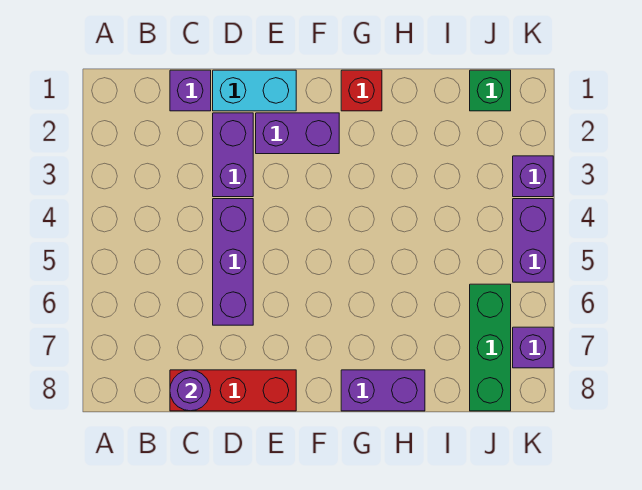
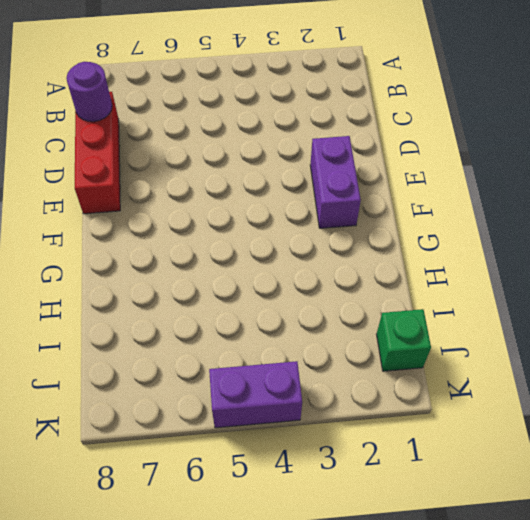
none -> purple brick C1 level 1
none -> cyan brick D1:E1 level 1
none -> purple brick D2:D3 level 1

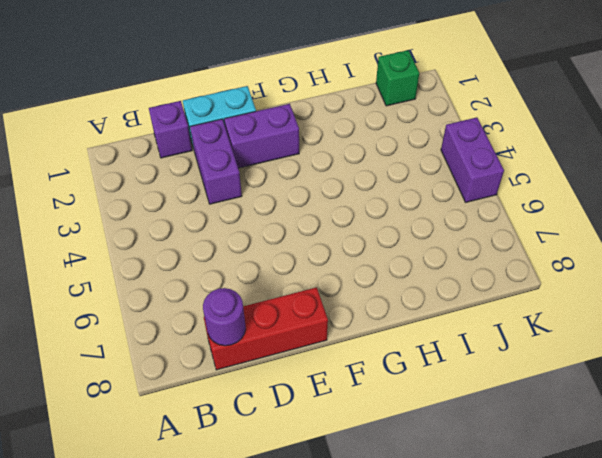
none -> purple brick D4:D6 level 1
none -> red brick G1 level 1
none -> purple brick G8:H8 level 1

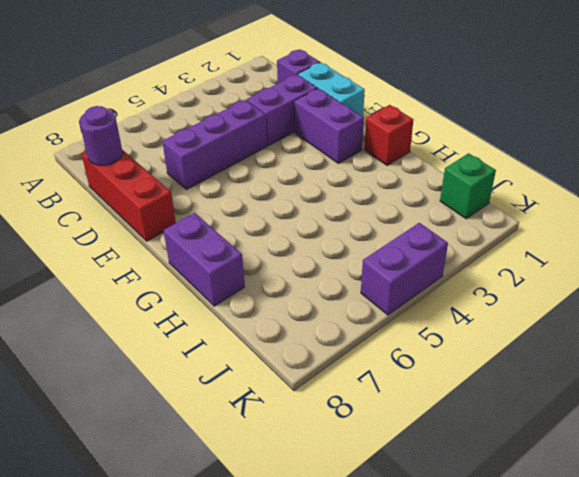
none -> green brick J6:J8 level 1
none -> purple brick K3 level 1
none -> purple brick K7 level 1

